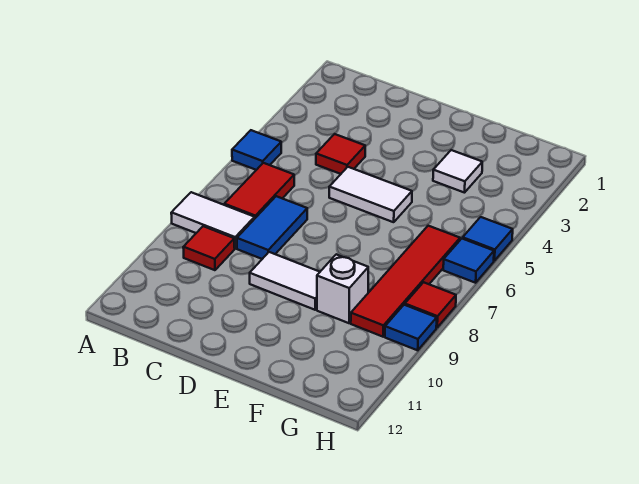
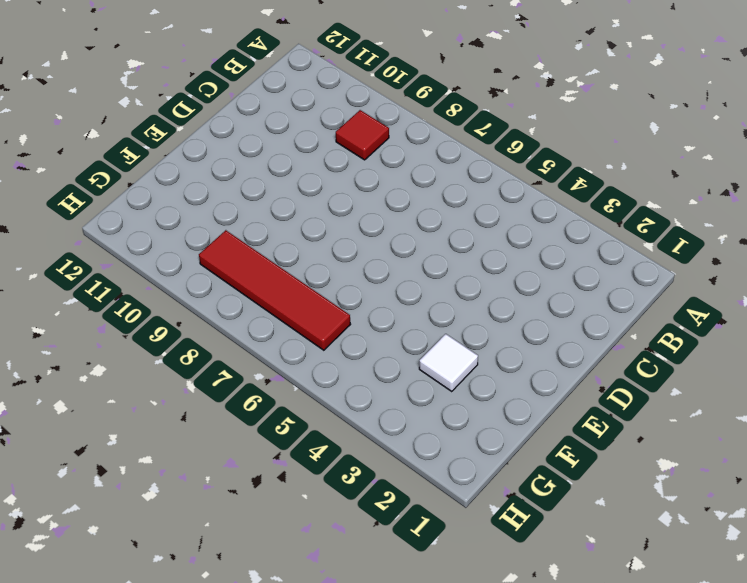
none -> blue tile A5 level 1
none -> white tile A8:B8 level 1
none -> red tile B6:B7 level 1

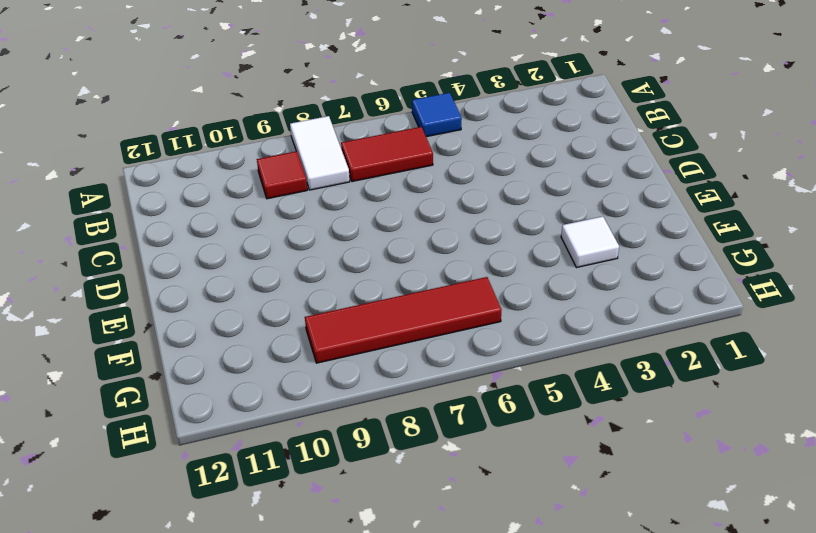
none -> red tile C4 level 1
none -> blue tile C7:C8 level 1
none -> white tile D5:E5 level 1

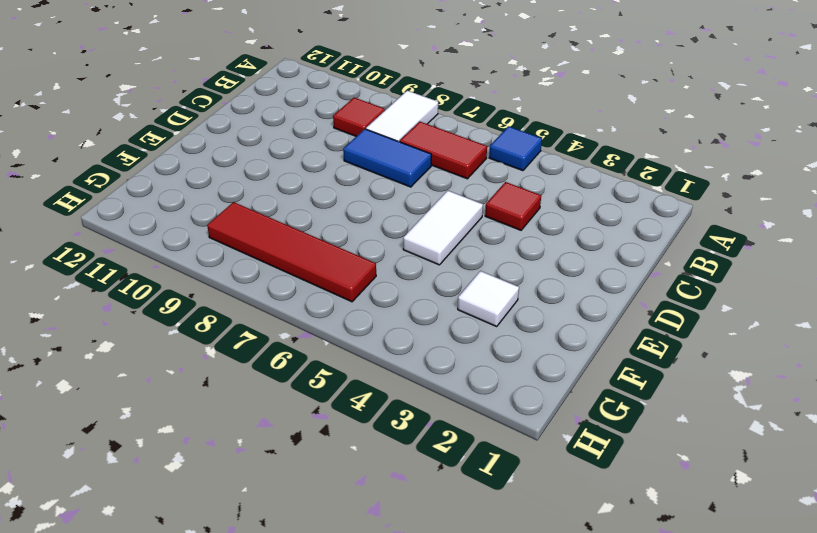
none -> white tile D9:E9 level 1
none -> white brick F9 level 1
none -> blue tile H5 level 1

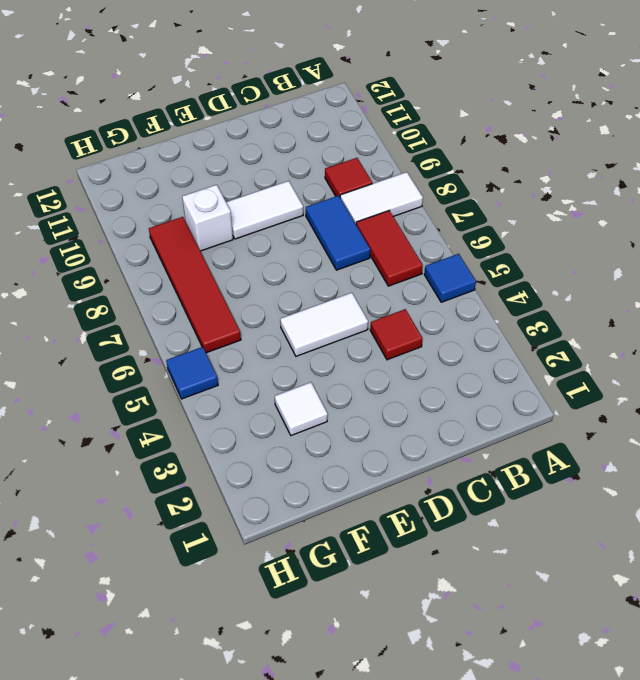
none -> blue tile H6 level 1
none -> red tile H8 level 1
none -> blue tile H9 level 1

